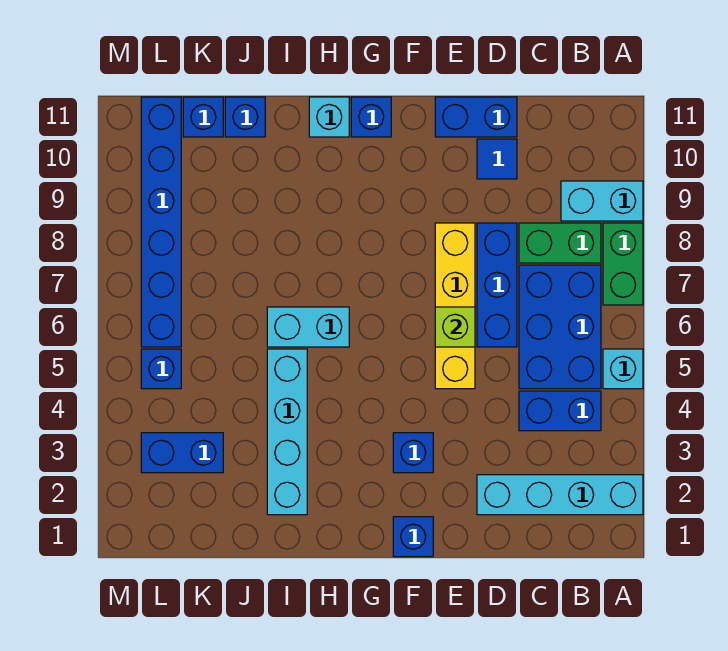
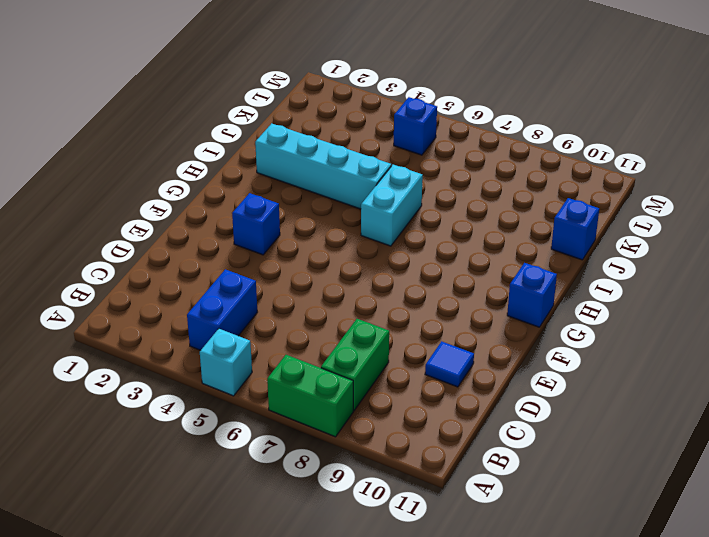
none -> cyan brick A2:D2 level 1
none -> cyan brick A9:B9 level 1
none -> blue brick B5:C7 level 1

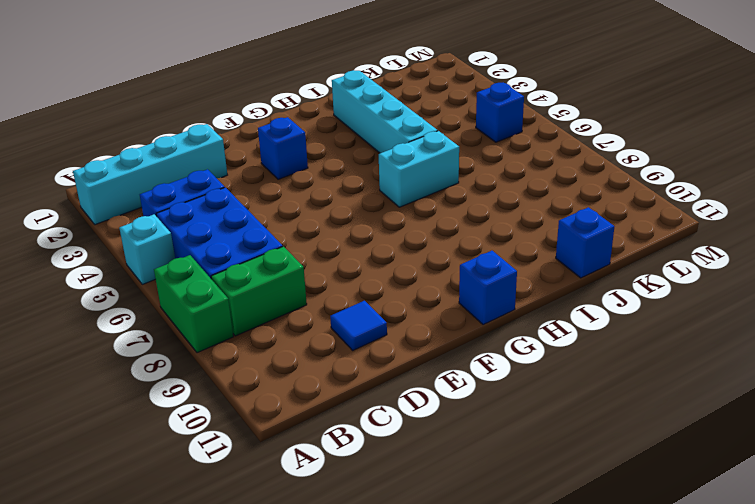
none -> cyan brick A9:B9 level 1
none -> blue brick D6:D8 level 1
none -> blue brick D11:E11 level 1

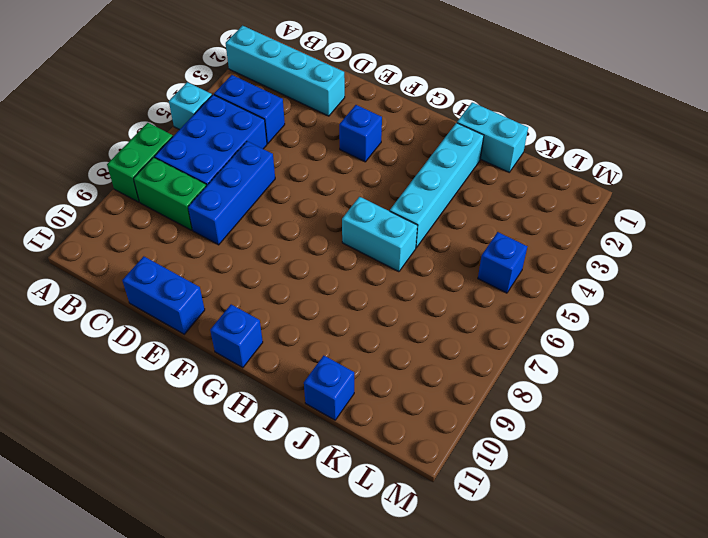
cyan brick I1:J1 level 1 -> cyan brick A9:B9 level 1
none -> blue tile D10 level 1
none -> yellow brick E5:E8 level 1
none -> blue brick F1 level 1

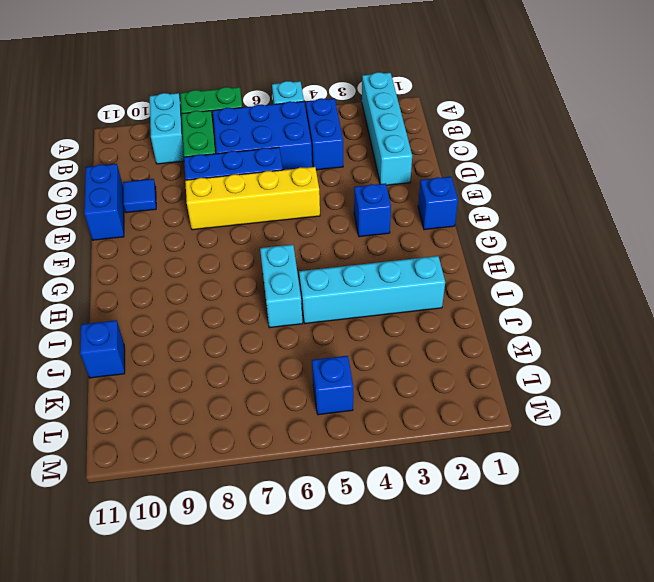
none -> blue brick G11 level 1
none -> cyan brick H11 level 1
none -> blue brick K3:L3 level 1

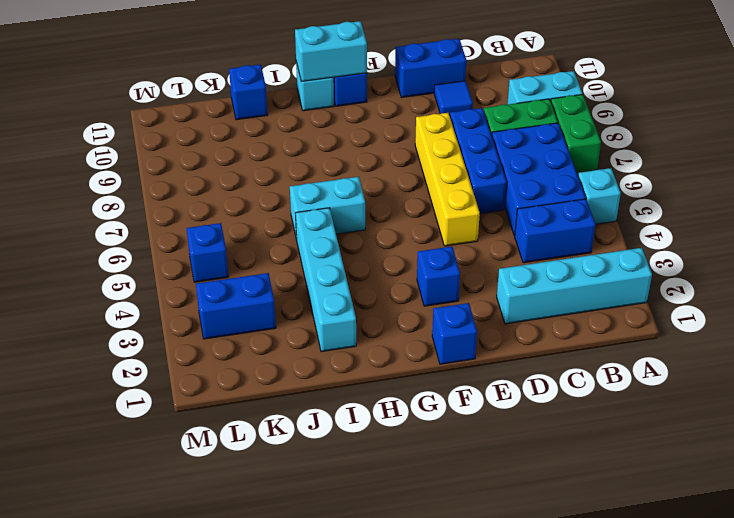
cyan brick G11:H11 level 2 -> none
none -> blue brick K11 level 1
none -> blue brick L6:L11 level 1
none -> lime brick E6 level 2

